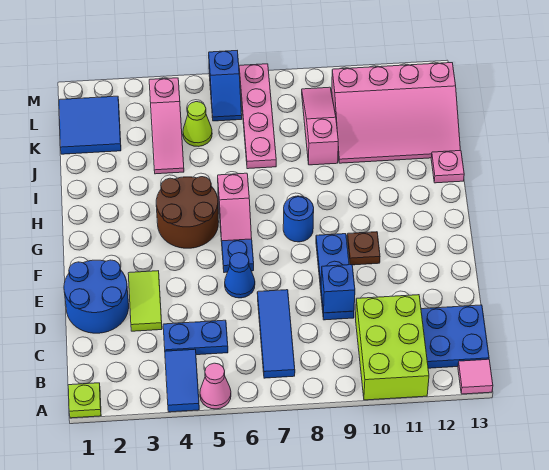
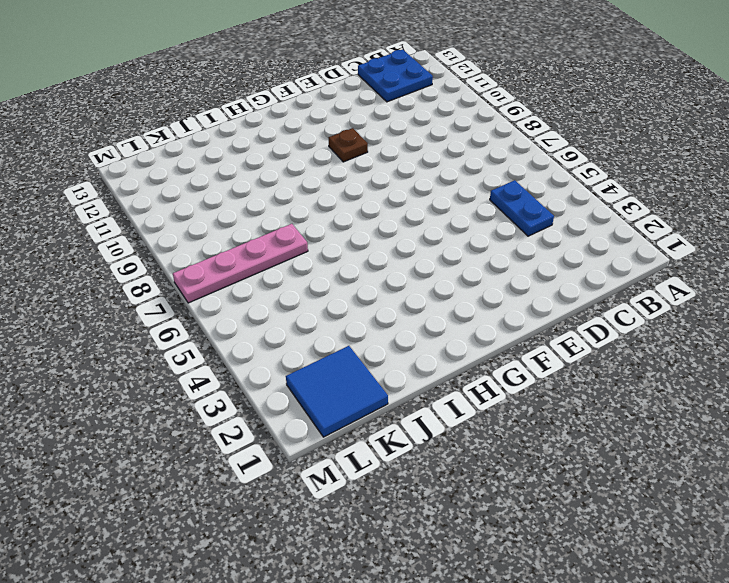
none -> lime plate A1 level 1
none -> blue tile A4:B4 level 1
none -> pink cone A5 level 1

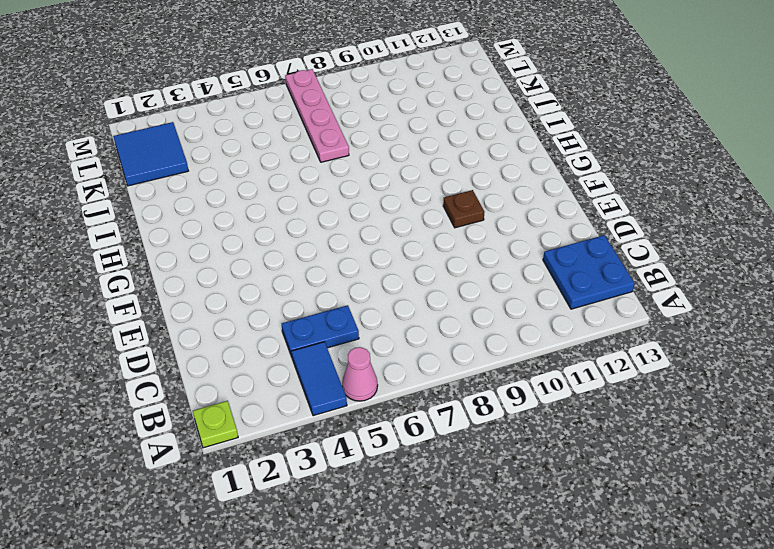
none -> lime brick A10:C11 level 1
none -> pink tile A13 level 1
none -> blue tile B7:D7 level 1

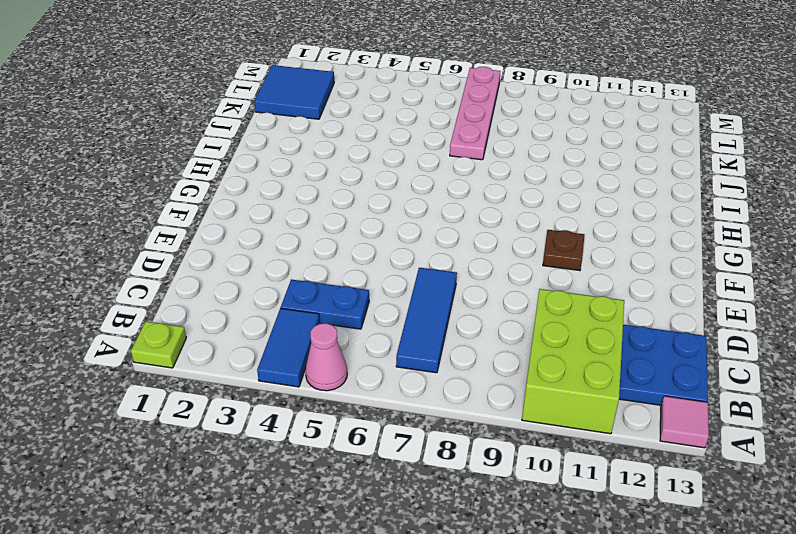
none -> blue round brick D1:E2 level 1
none -> lime tile D3:E3 level 1
none -> blue plate D9:F9 level 1

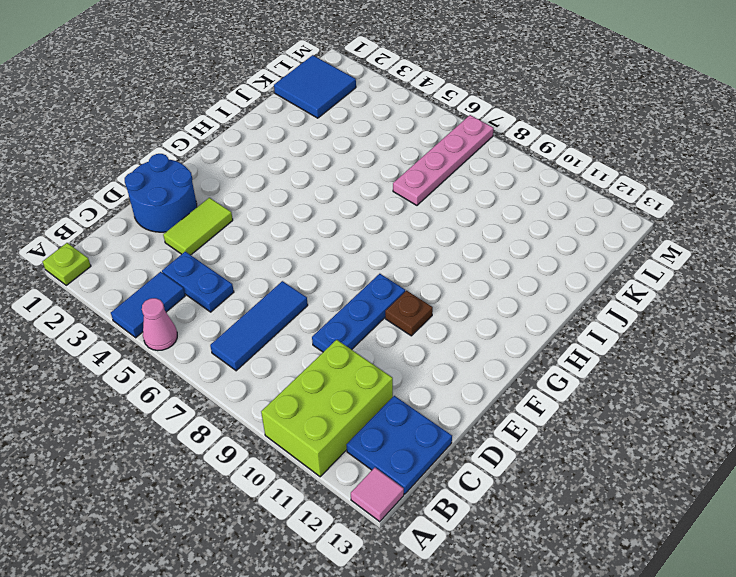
none -> blue cone E6 level 1
none -> blue plate F6 level 1
none -> brown round brick G4:H5 level 1

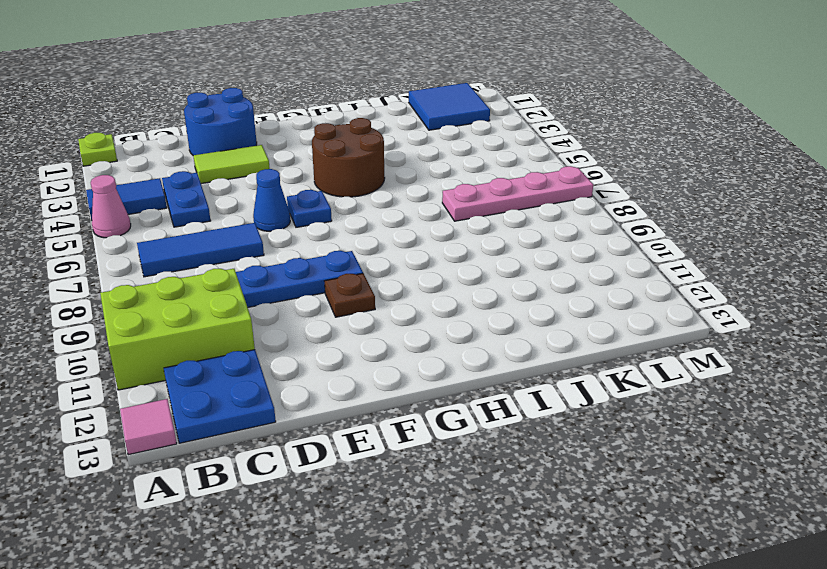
none -> pink slope G6:H6 level 1 top H
none -> blue round brick G8 level 1
none -> pink plate I13 level 1

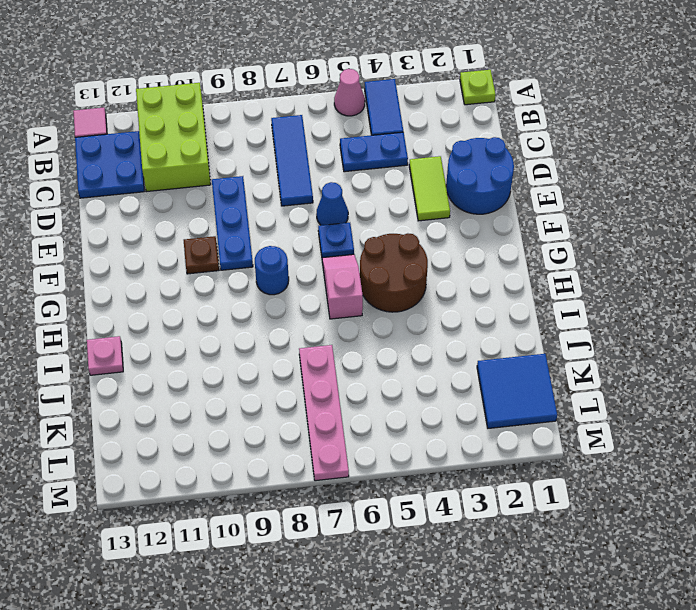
none -> pink slope J4:L4 level 1 top L
none -> pink slope J9:L9 level 1 top J
none -> pink slope J10:L13 level 1 top L

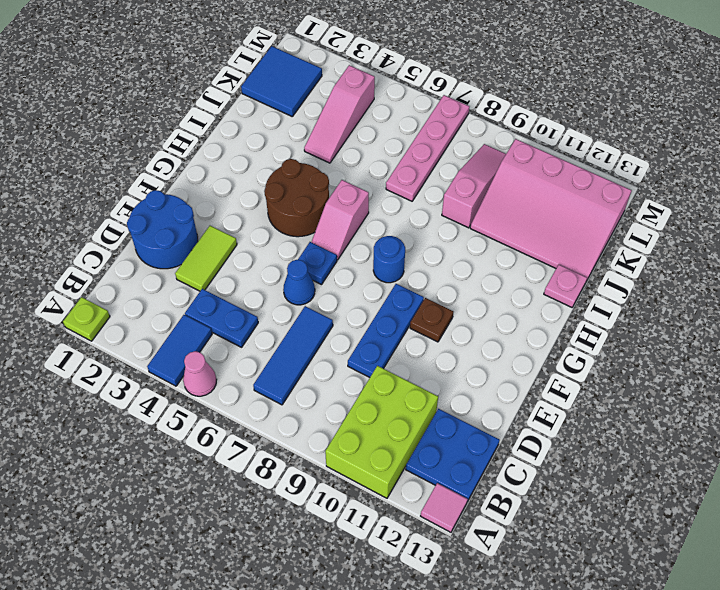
none -> lime cone K5 level 1
none -> blue slope L6:M6 level 1 top M
none -> blue brick D9 level 2

